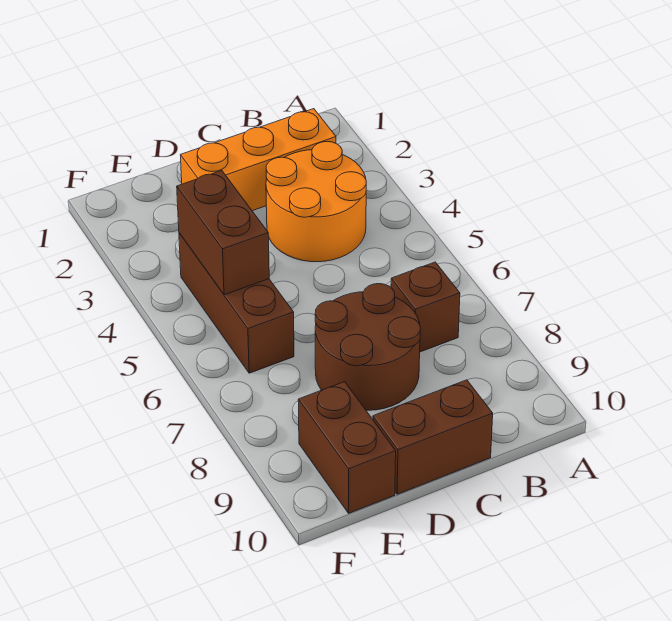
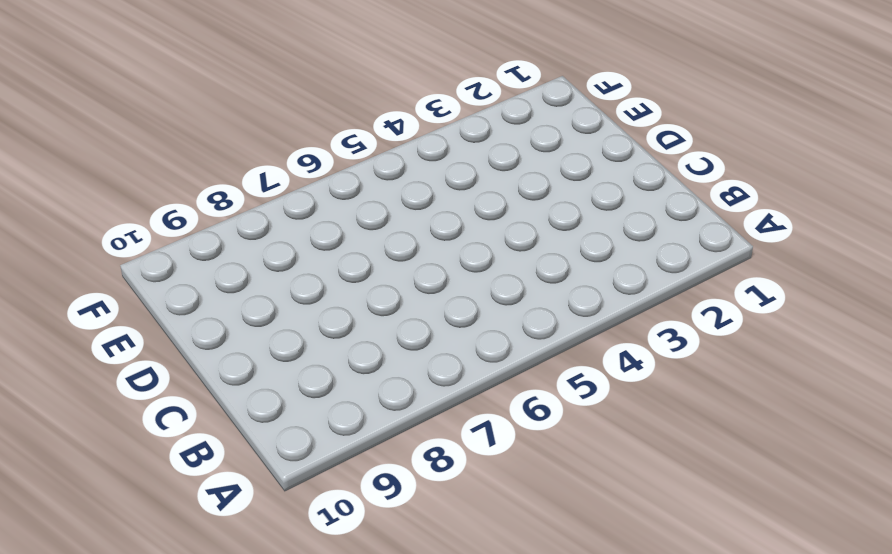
none -> orange brick B2:D2 level 1
none -> orange round brick B3:C4 level 1

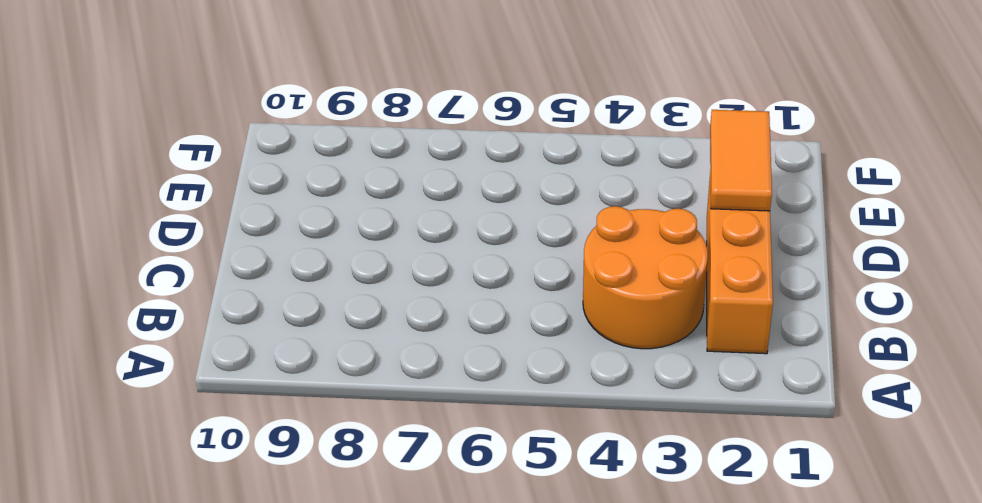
orange tile D2:E2 level 2 -> none
none -> brown brick B7 level 1
none -> brown round brick C7:D8 level 1

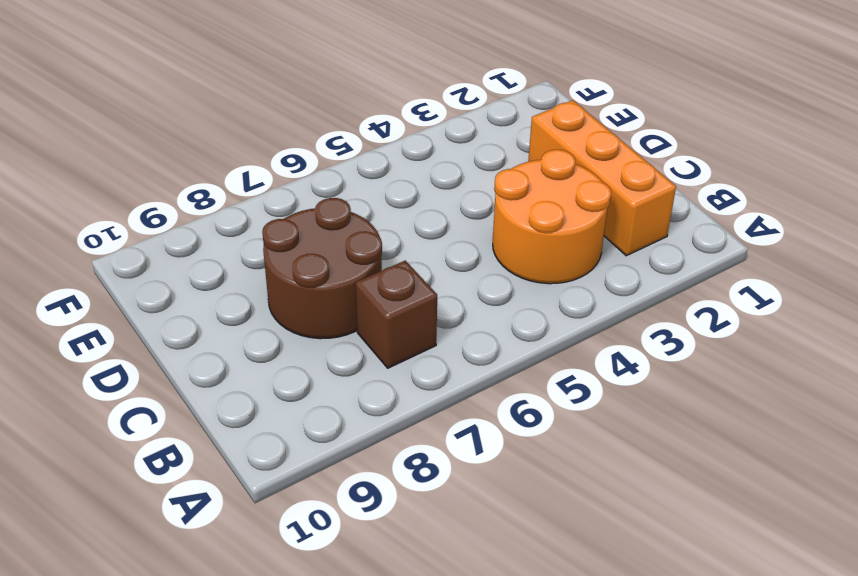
none -> brown brick C10:D10 level 1
none -> brown brick E4:E6 level 1

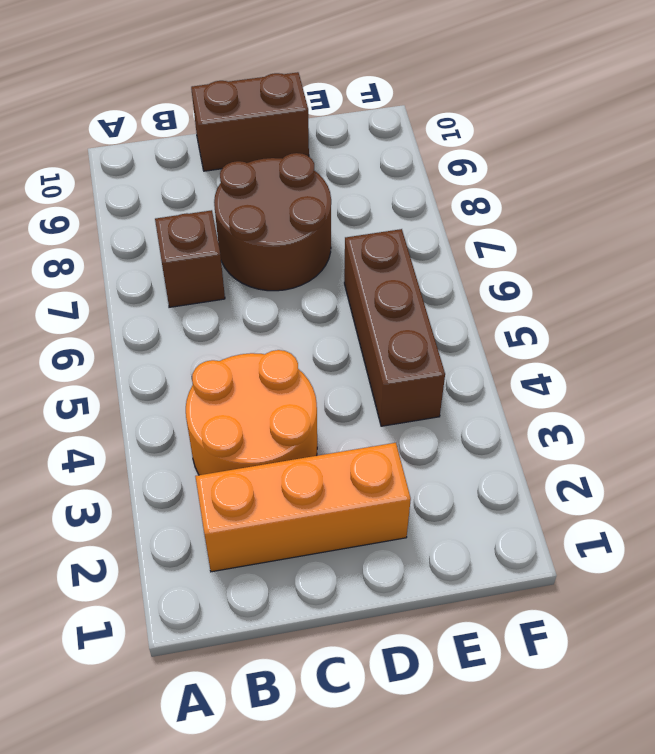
none -> brown brick E9:E10 level 1
none -> brown brick E4:E5 level 2

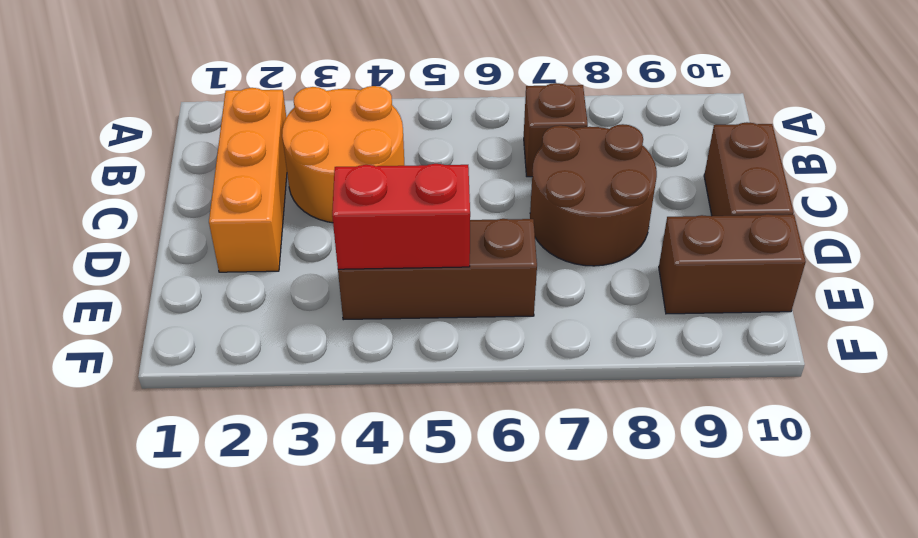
red brick E4:E5 level 2 -> brown brick E4:E5 level 2

